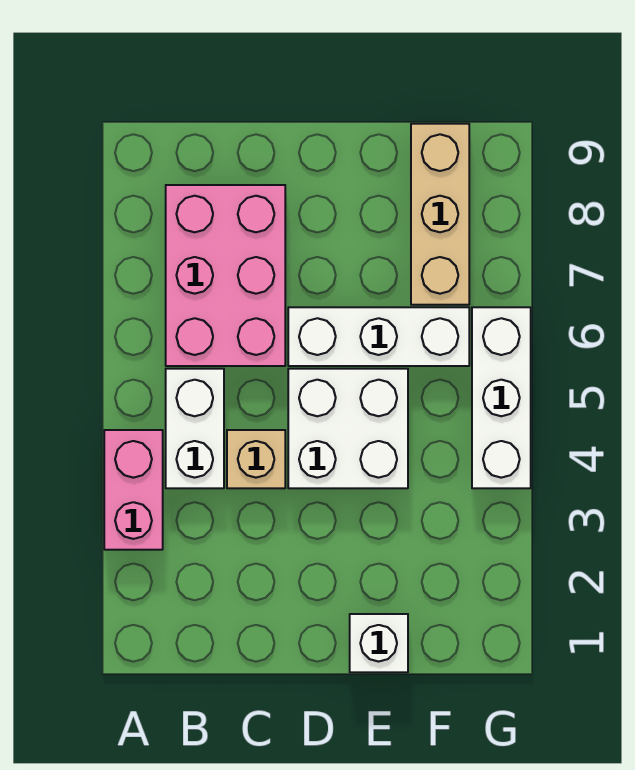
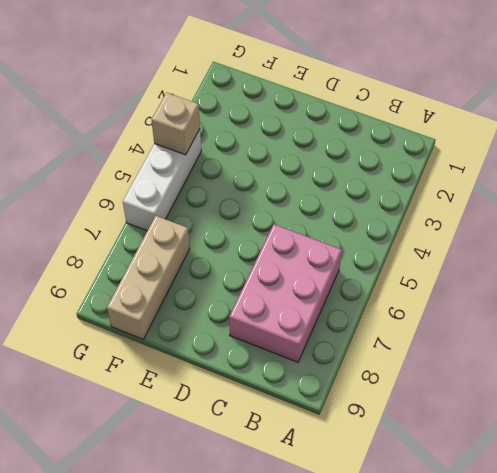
tan brick G4 level 2 -> tan brick C4 level 1
none -> pink brick A3:A4 level 1
none -> white brick B4:B5 level 1

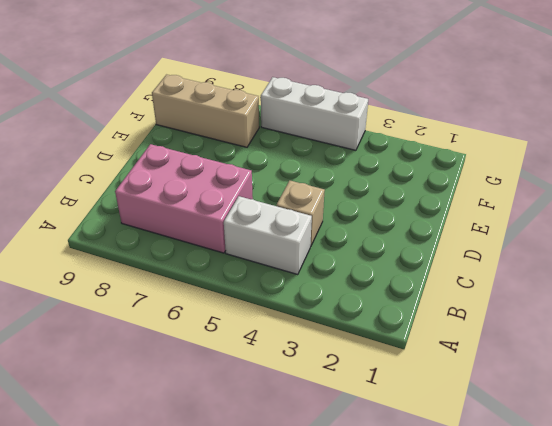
none -> pink brick A3:A4 level 1
none -> white brick D4:E5 level 1

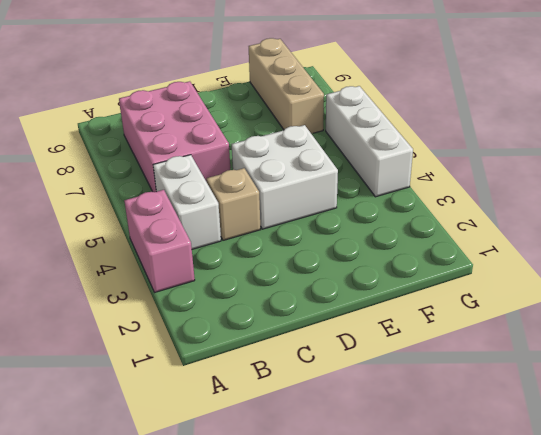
none -> white brick D6:F6 level 1
none -> white brick E1 level 1

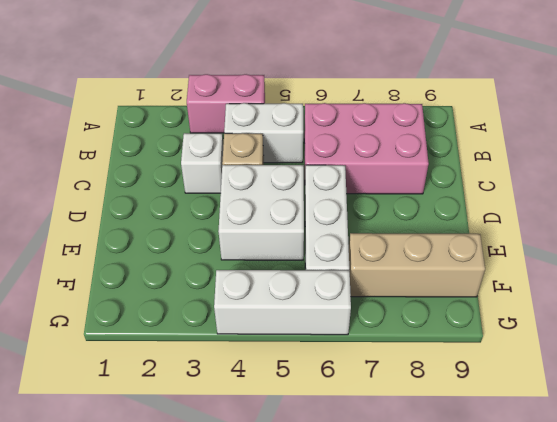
white brick C3 level 1 -> white brick E1 level 1

